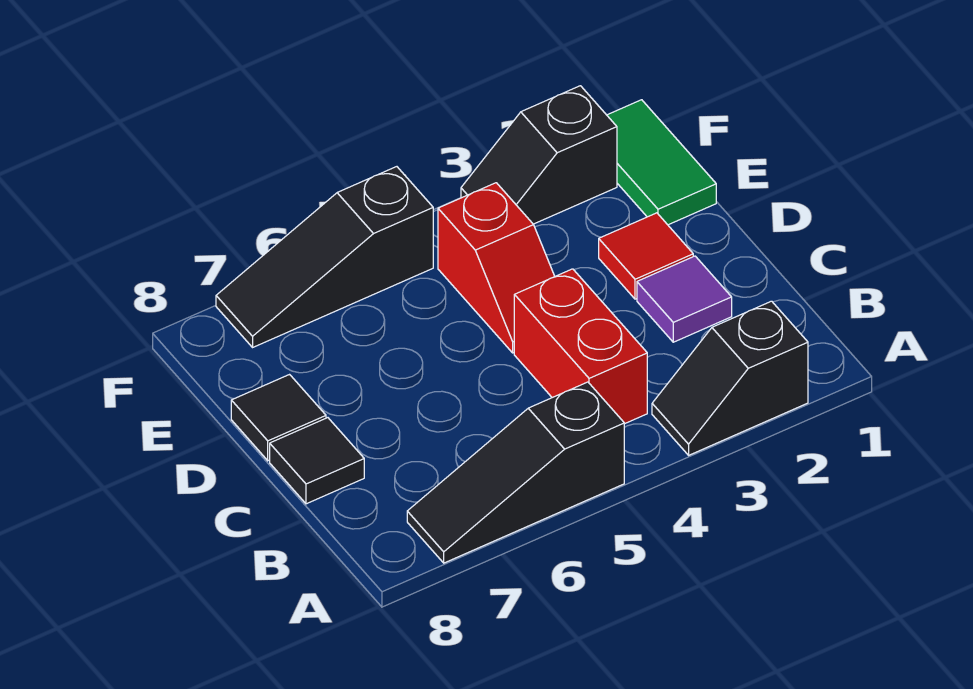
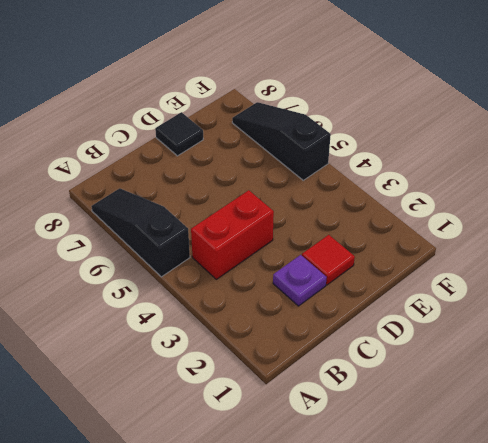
purple plate C2 level 1 -> purple tile C2 level 1
none -> black slope A2:A3 level 1 top 2
none -> black tile C8 level 1

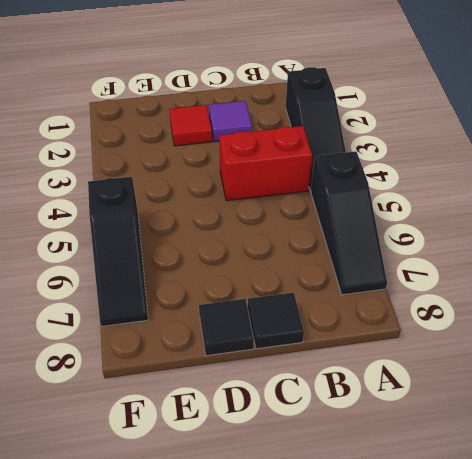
black slope A2:A4 level 1 top 2 -> black slope A2:A3 level 1 top 2
none -> red slope D4:E4 level 1 top E
none -> green tile E1:F1 level 1

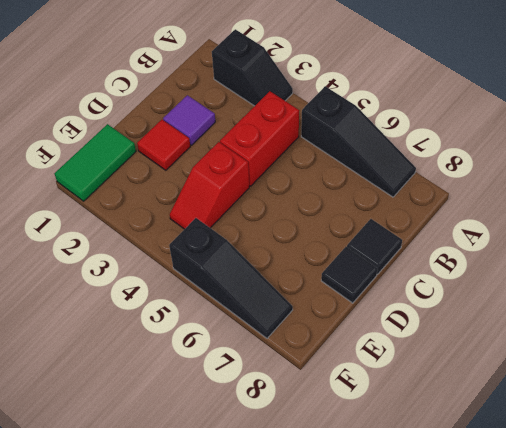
red slope D4:E4 level 1 top D -> red slope D4:E4 level 1 top E
none -> black slope F2:F3 level 1 top 2

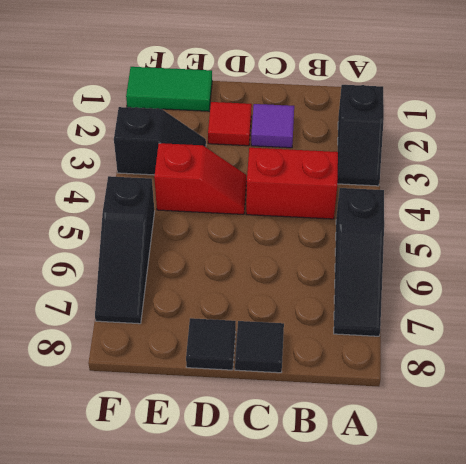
black slope E3:F3 level 1 top F -> black slope F2:F3 level 1 top 2

